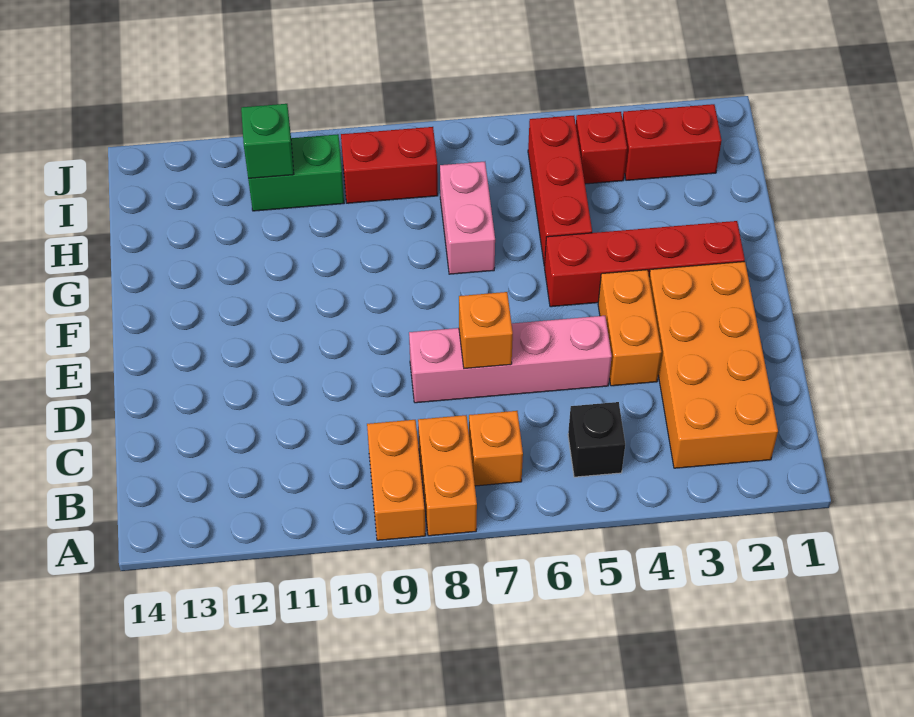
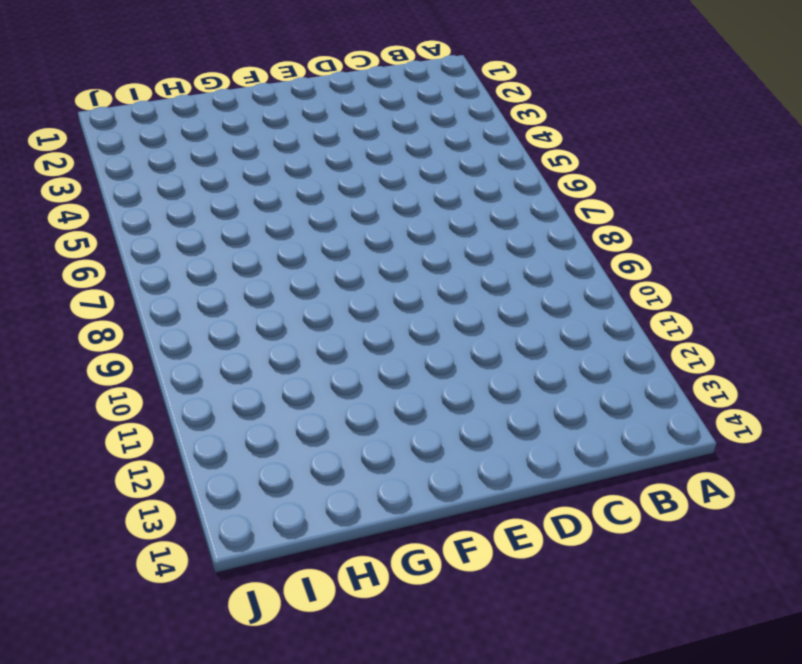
none -> orange brick A8:B8 level 1
none -> orange brick A9:B9 level 1
none -> orange brick B2:E3 level 1

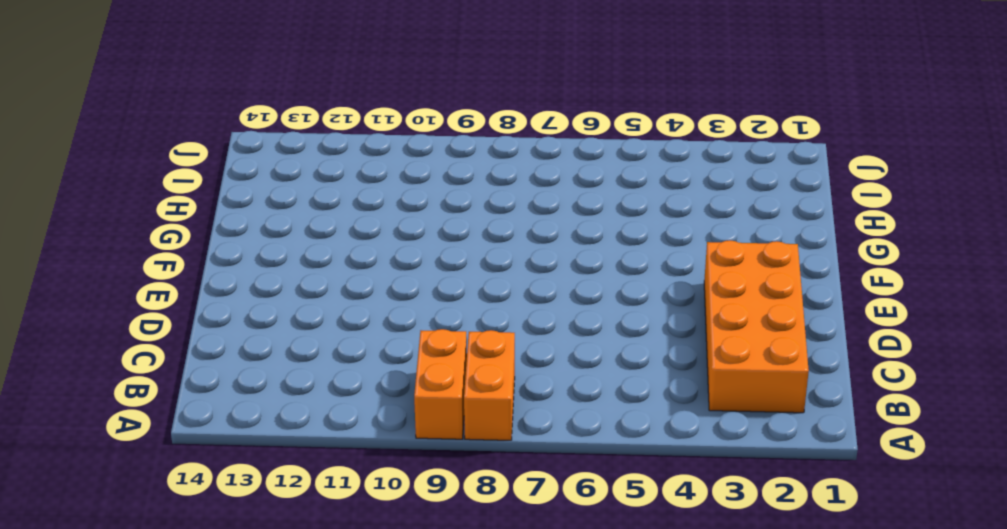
none -> black brick B5 level 1
none -> orange brick B7 level 1
none -> orange brick D4:E4 level 1

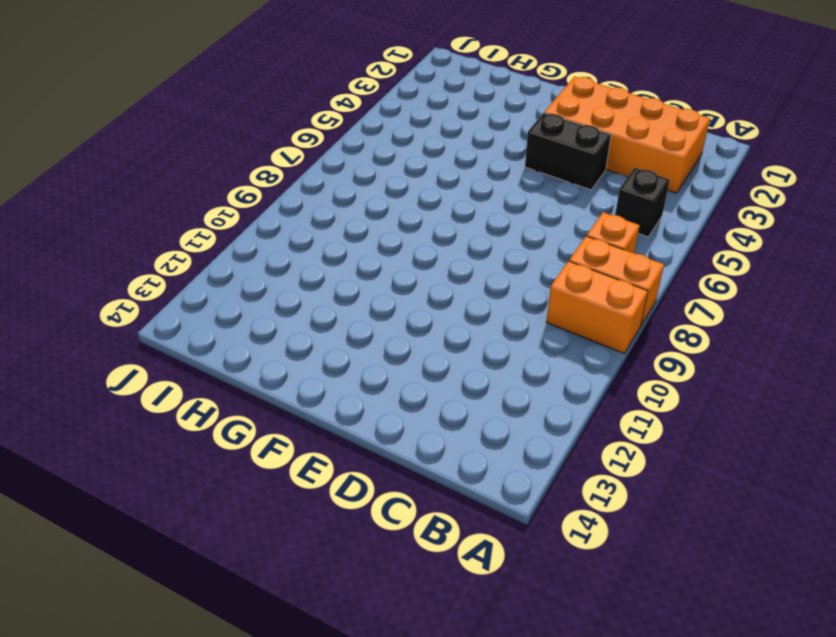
black brick D4:E4 level 1 -> orange brick D4:E4 level 1
none -> pink brick D5:D8 level 1
none -> red brick F2:F5 level 1
none -> red brick G5:I5 level 1

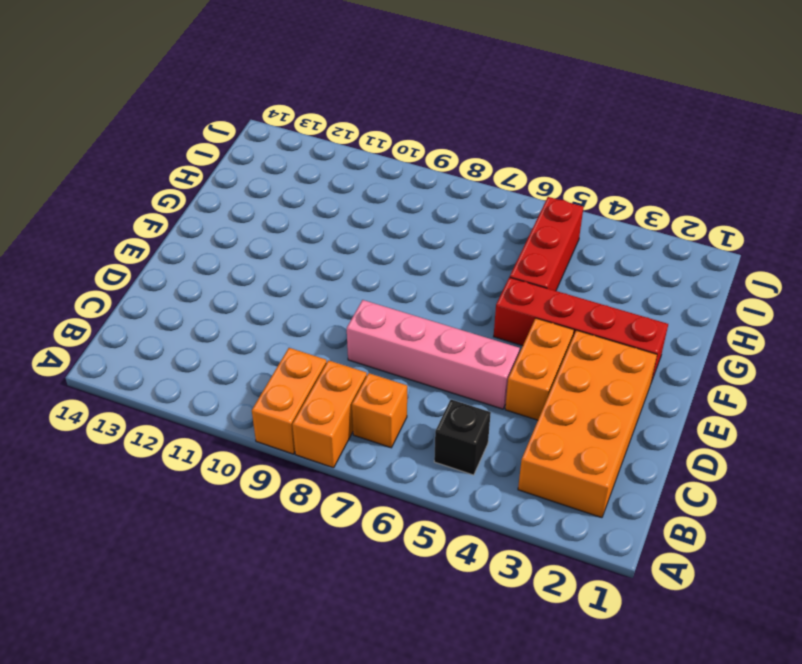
none -> pink brick G7:H7 level 1
none -> red brick I2:I3 level 1
none -> red brick I4 level 1

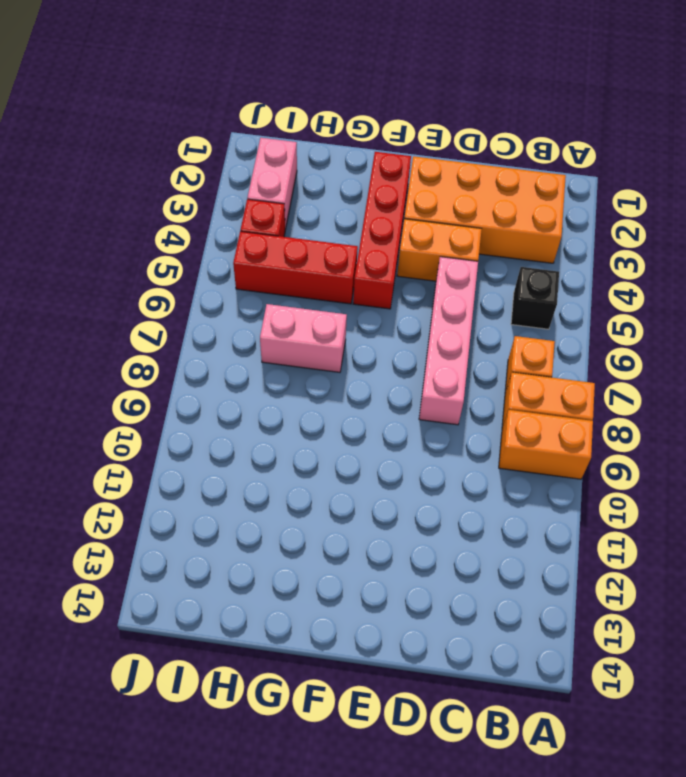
pink brick I2:I3 level 1 -> red brick I2:I3 level 1
none -> red brick I8:I9 level 1
none -> green brick I10:I11 level 1
none -> orange brick D7 level 2

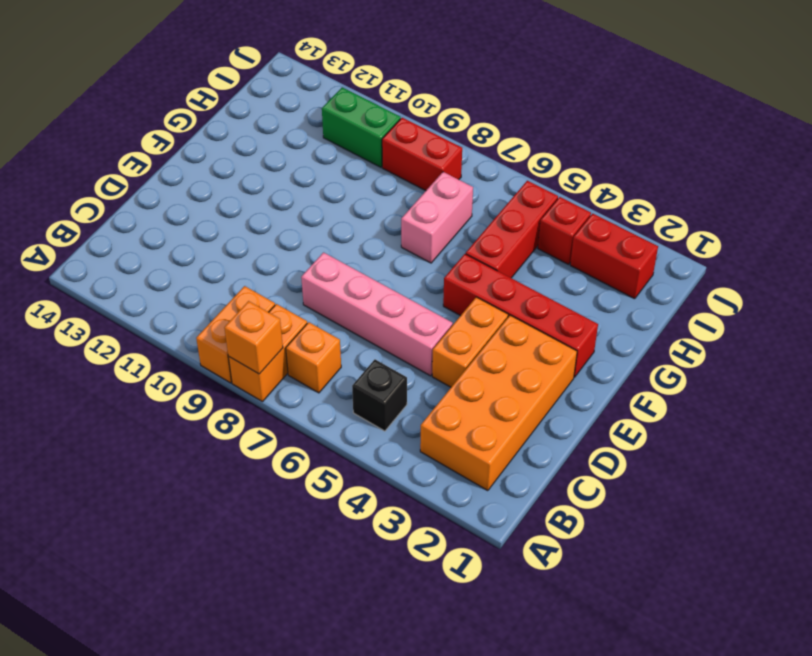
orange brick A8 level 2 -> orange brick D7 level 2
none -> green brick I11 level 2

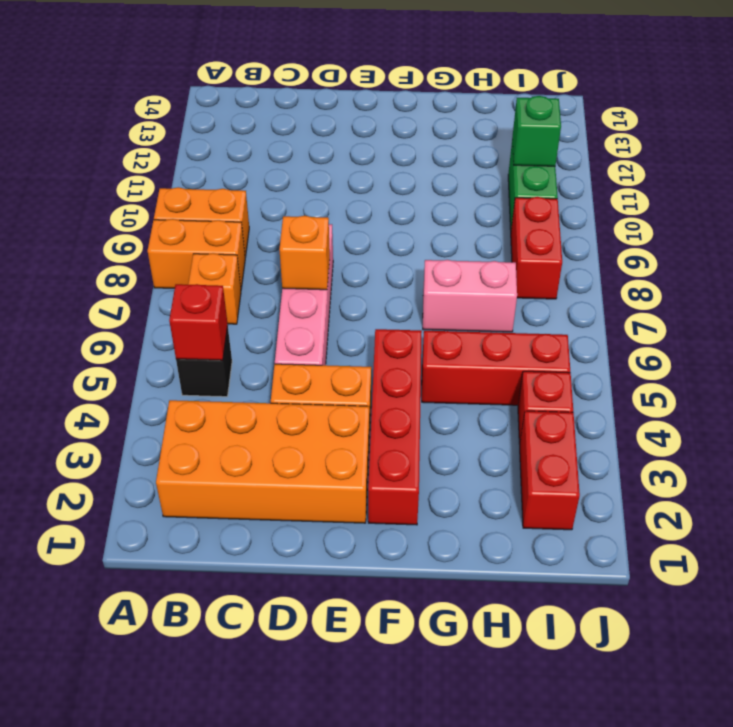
red brick B5 level 2 -> none

